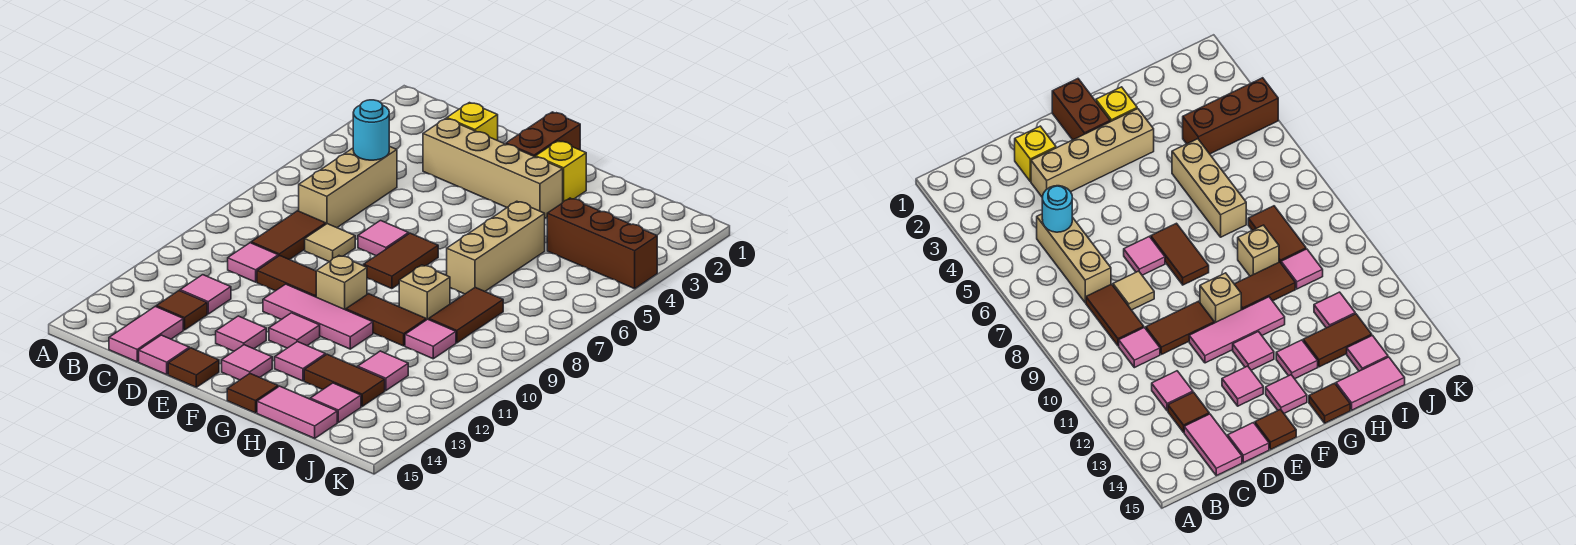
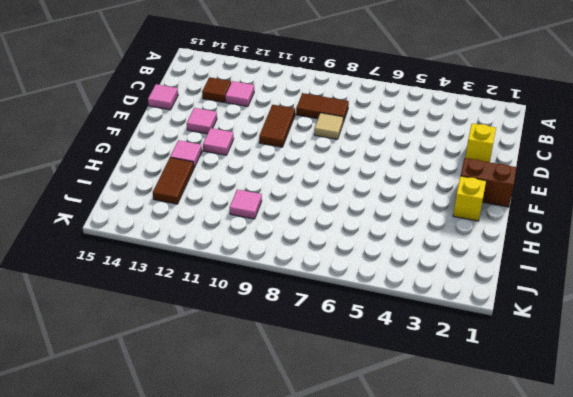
none -> tan brick C5:C7 level 1
none -> pink tile C10 level 1
none -> pink tile C14:C15 level 1
none -> tan brick D3:G3 level 1

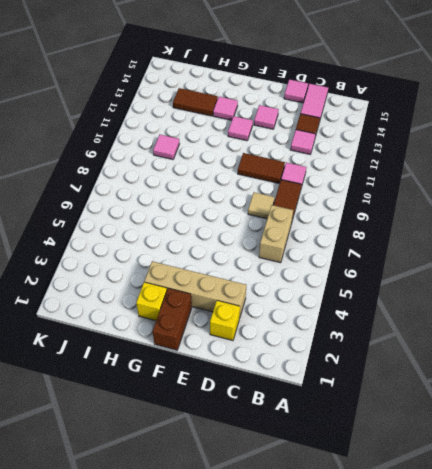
tan brick C6:C7 level 1 -> tan brick C5:C7 level 1
none -> pink tile E7 level 1
none -> pink tile E11:G11 level 1
none -> brown tile E15 level 1
none -> brown tile F7:F8 level 1

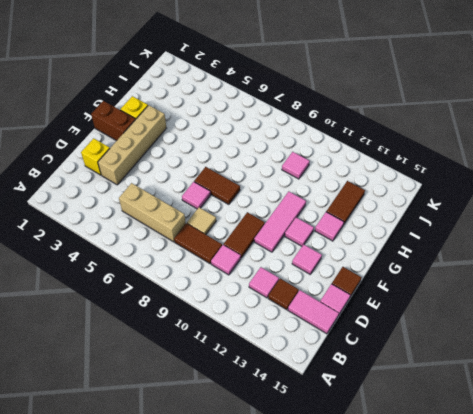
none -> tan brick F10 level 1
none -> pink tile F14 level 1
none -> brown tile G10:H10 level 1
none -> brown tile G15 level 1

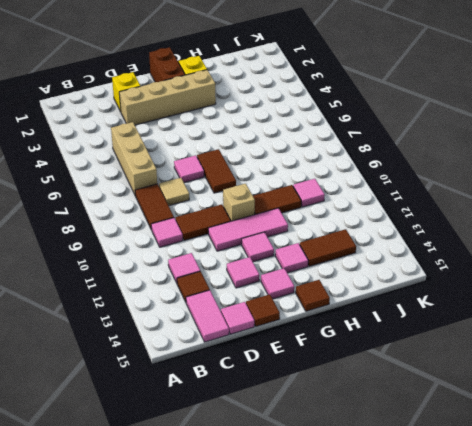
none -> tan brick H5:H7 level 1
none -> tan brick H9 level 1
none -> pink tile H15:I15 level 1
none -> brown brick I4:K4 level 1

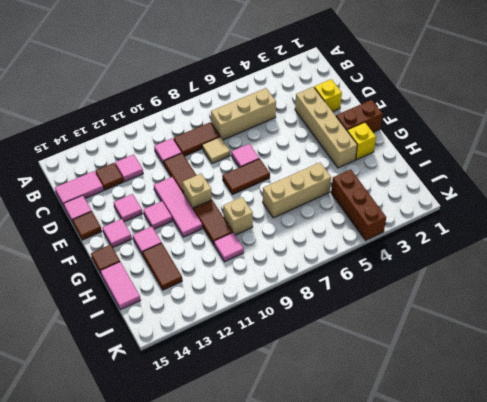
none -> brown tile I8:I9 level 1
none -> pink tile I12 level 1
none -> pink tile I14 level 1
none -> cyan round brick C5 level 2

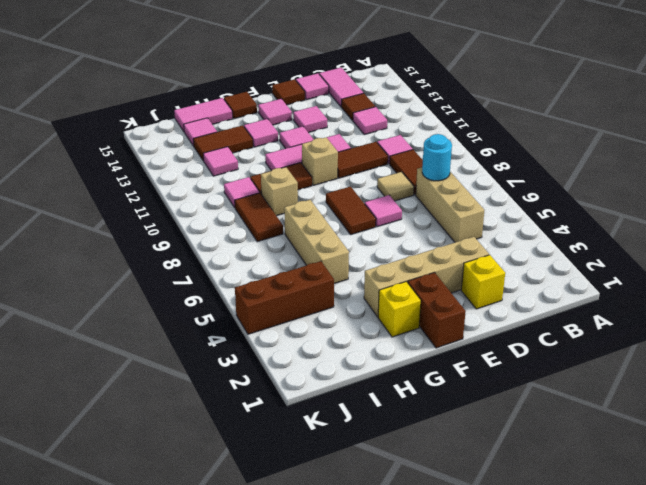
cyan round brick C7 level 2 -> cyan round brick C5 level 2

